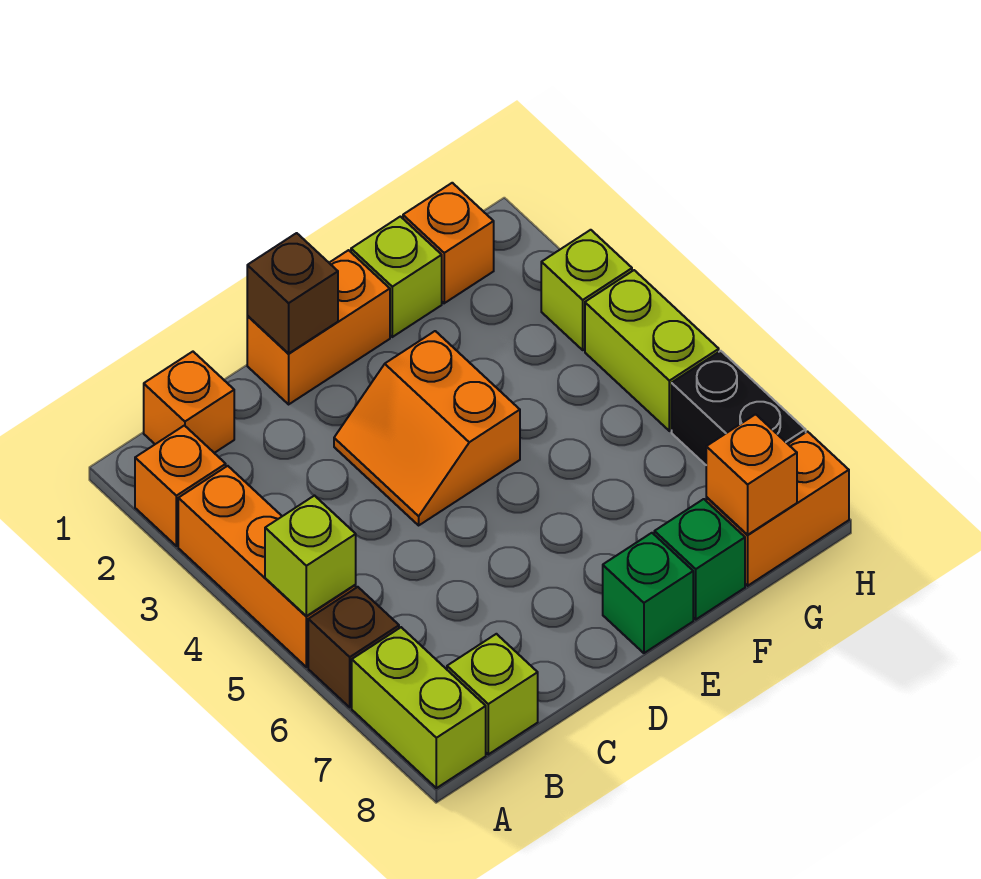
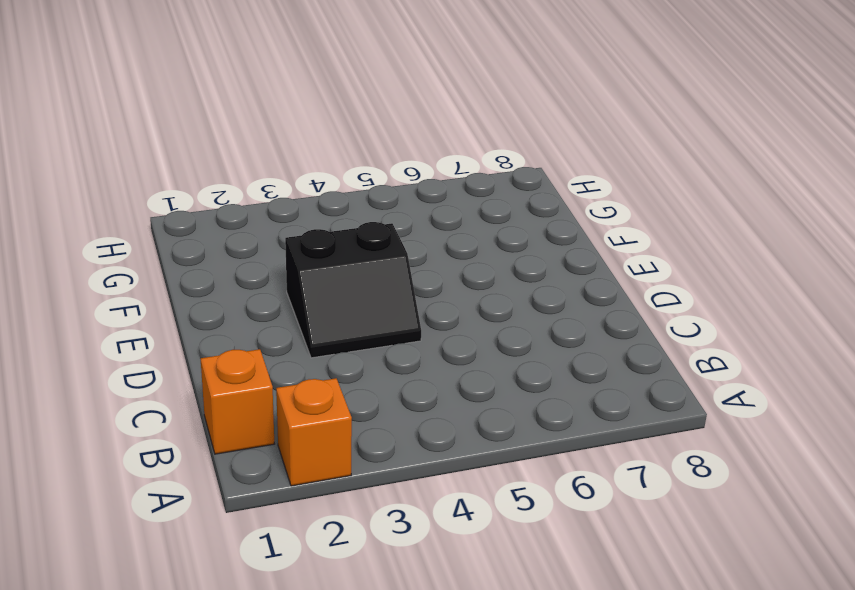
black slope D3:E4 level 1 top E -> orange slope D3:E4 level 1 top E
none -> orange brick A3:A5 level 1
none -> brown brick A6 level 1
none -> lime brick A7:A8 level 1

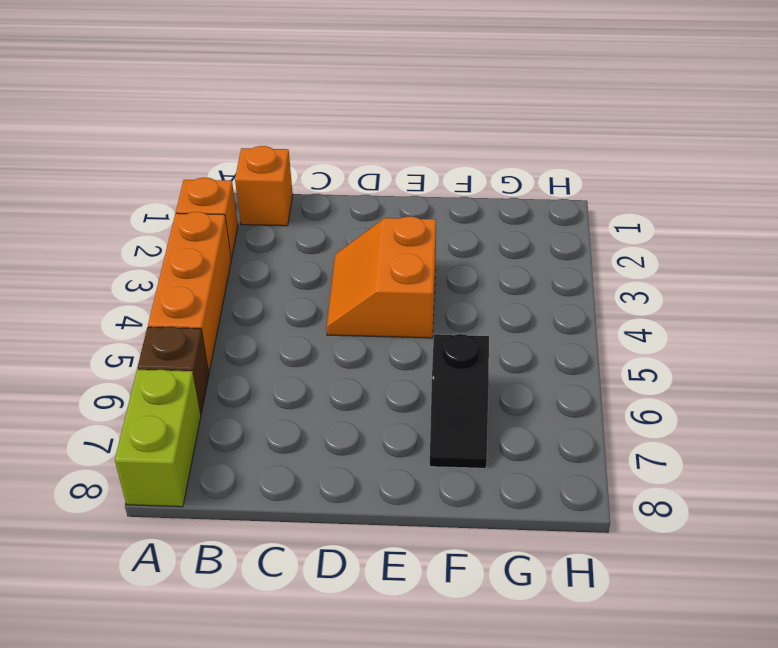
black slope F6:F7 level 1 top 6 -> none
none -> lime brick B8 level 1
none -> orange brick D1:E1 level 1
none -> green brick E8 level 1

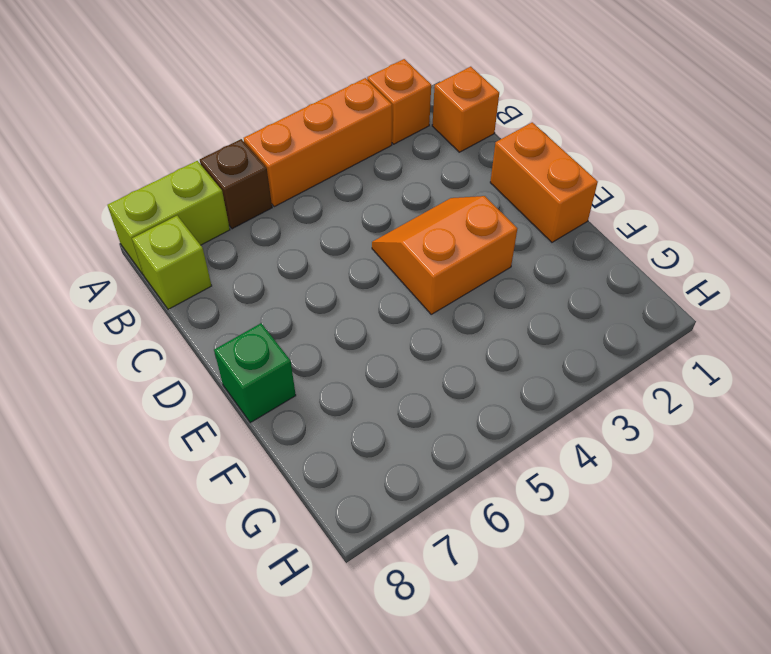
none -> lime brick F1 level 1
none -> green brick F8 level 1
none -> orange brick G1 level 1

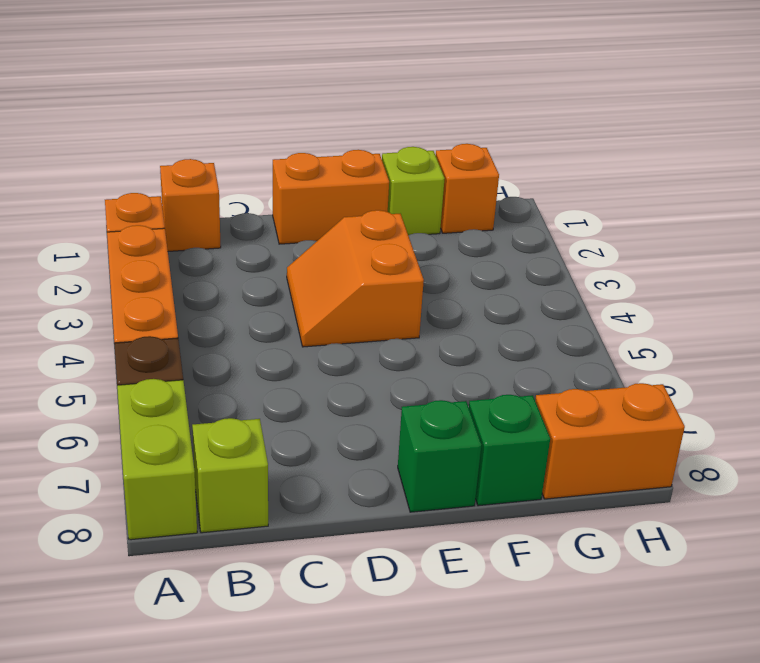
none -> lime brick H3 level 1
none -> lime brick H4:H5 level 1
none -> black brick H6:H7 level 1

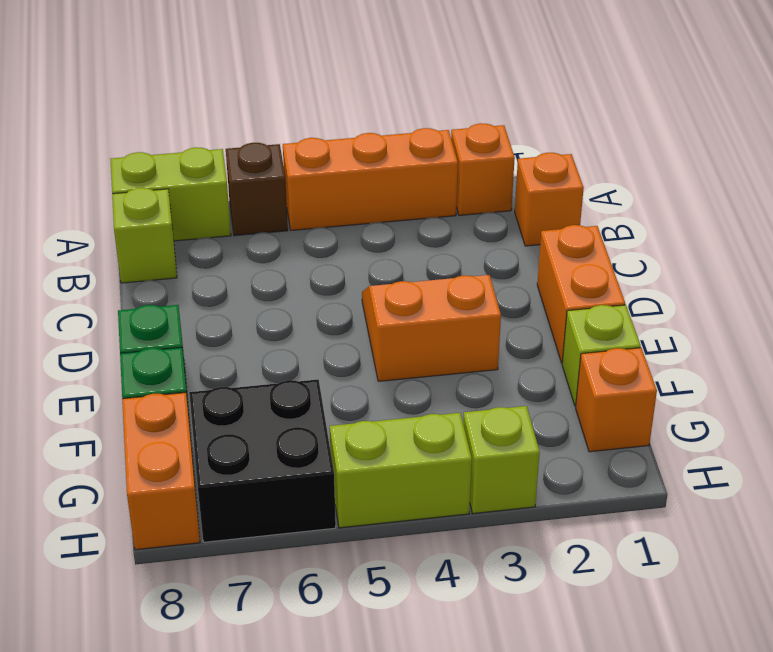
black brick G6:H7 level 1 -> black brick H6:H7 level 1
none -> lime brick A5 level 2
none -> brown brick D1 level 2
none -> orange brick G8 level 2

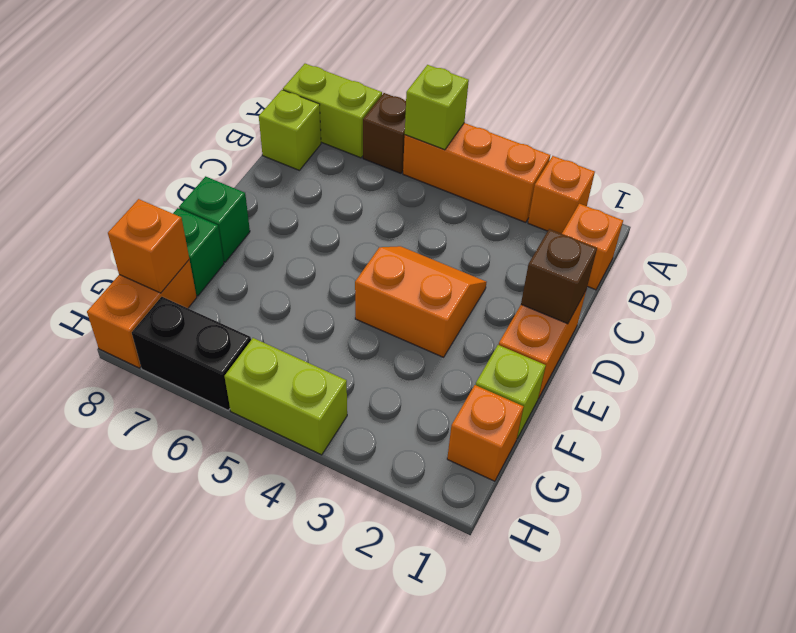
none -> lime brick H3 level 1

